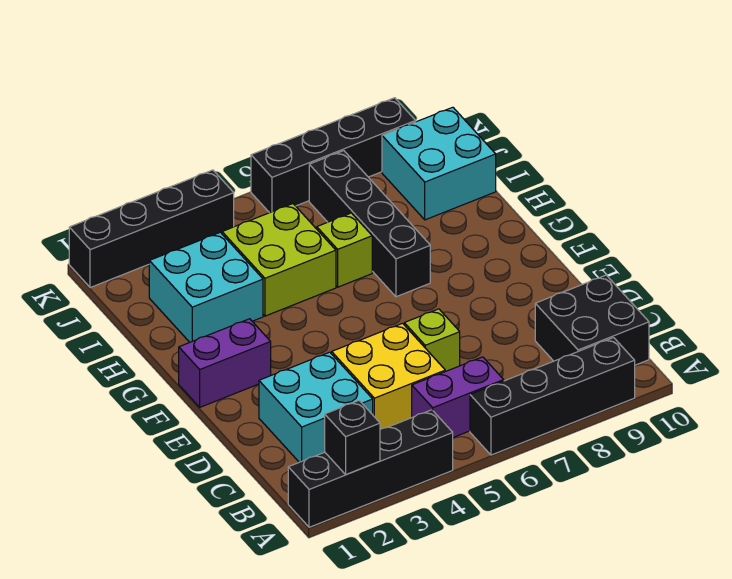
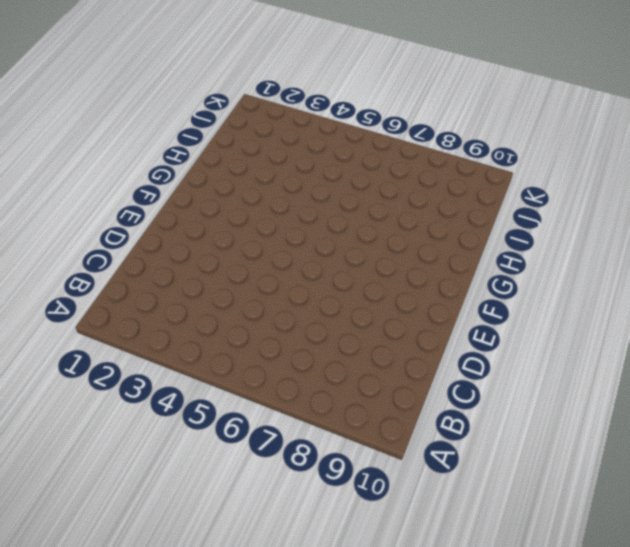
none -> black brick A1:A4 level 1
none -> black brick A6:A9 level 1
none -> purple brick B5:B6 level 1

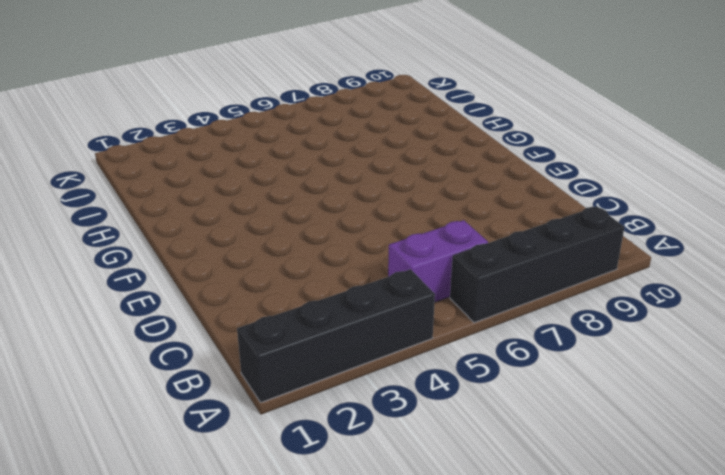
none -> black brick B9:C10 level 1
none -> cyan brick C2:D3 level 1
none -> yellow brick C4:D5 level 1

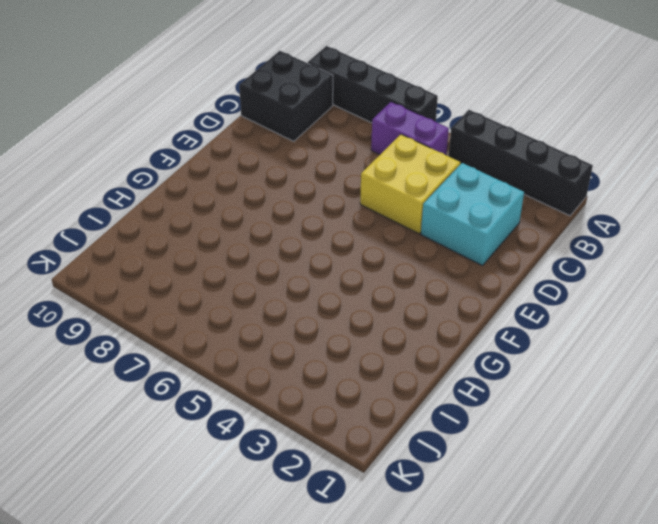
none -> lime brick D6 level 1
none -> purple brick F1:F2 level 1
none -> black brick G7:J7 level 1

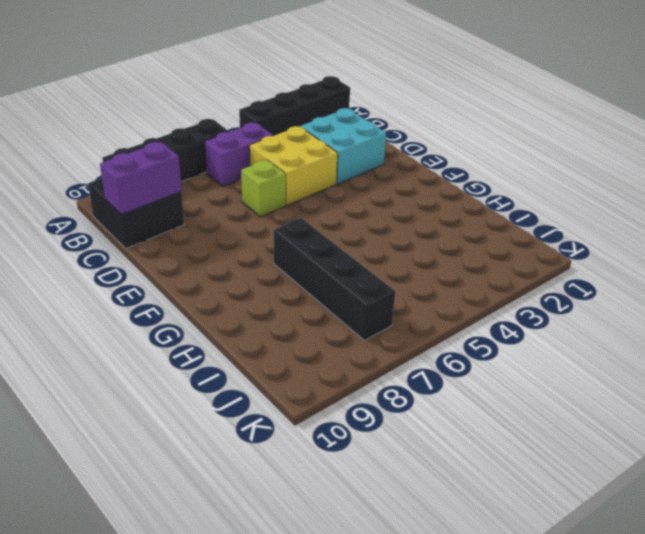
purple brick C9:C10 level 2 -> purple brick F1:F2 level 1
none -> cyan brick H2:I3 level 1
none -> lime brick H4:I5 level 1
none -> lime brick H6 level 1

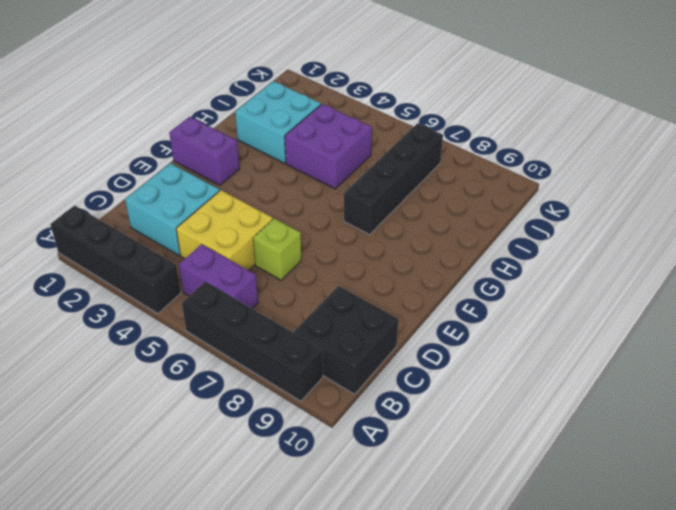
purple brick H4:I5 level 1 -> lime brick H4:I5 level 1
none -> lime brick H6 level 1
none -> cyan brick I9:J10 level 1
none -> black brick K1:K4 level 1

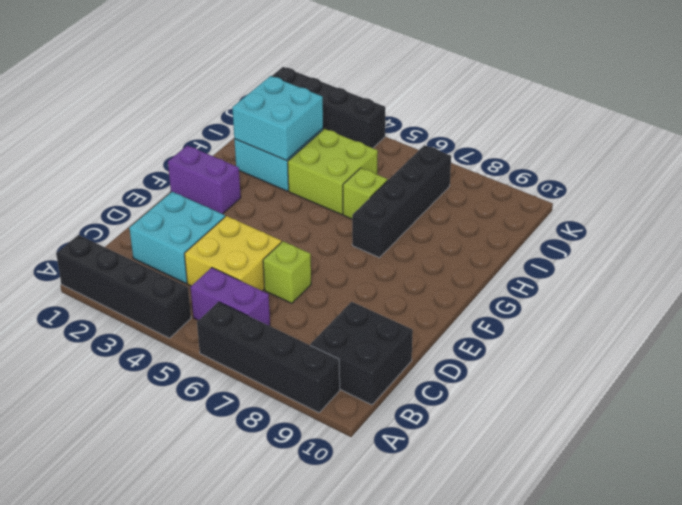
cyan brick H2:I3 level 2 -> cyan brick I9:J10 level 1
none -> black brick K6:K9 level 1
none -> black brick A2 level 2

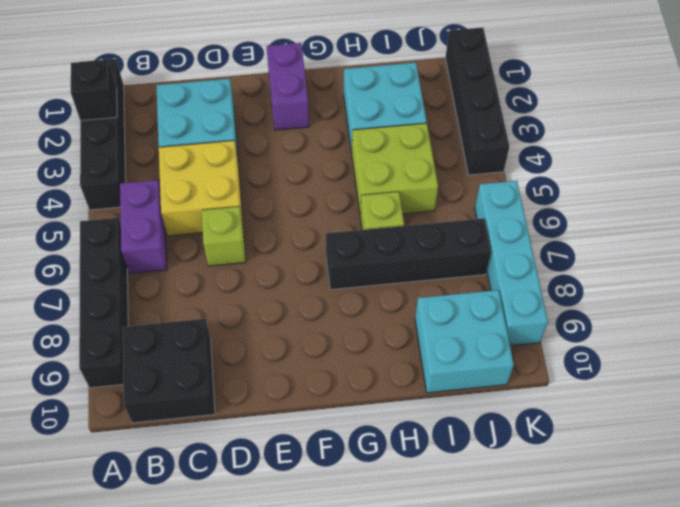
cyan brick K6:K9 level 1 -> black brick K6:K9 level 1

